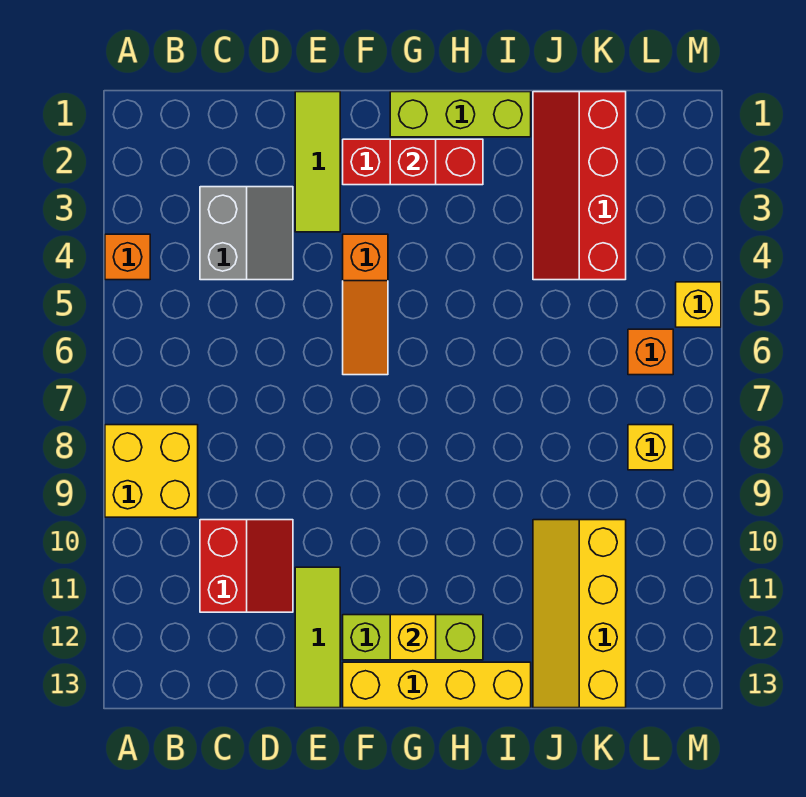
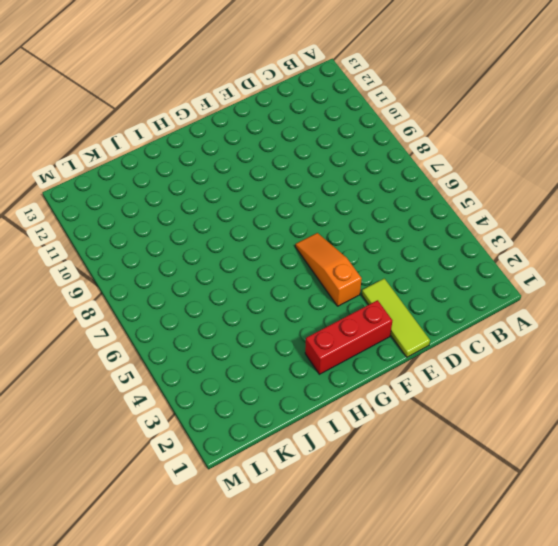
none -> orange brick A4 level 1
none -> yellow brick A8:B9 level 1
none -> grey slope C3:D4 level 1 top C

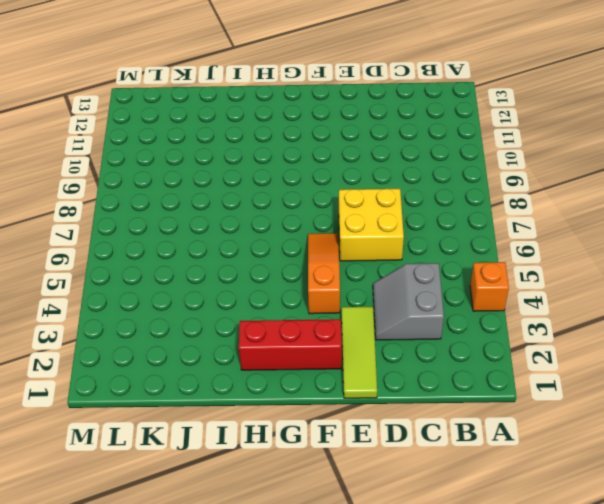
yellow brick D6:E7 level 1 -> yellow brick A8:B9 level 1
none -> red slope C10:D11 level 1 top C
none -> lime tile E11:E13 level 1
none -> lime brick F12:H12 level 1

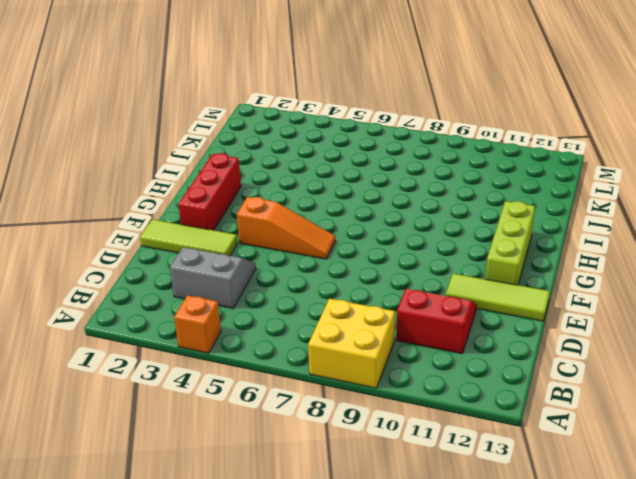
none -> yellow brick F13:I13 level 1
none -> lime brick G1:I1 level 1
none -> red slope J1:K4 level 1 top K

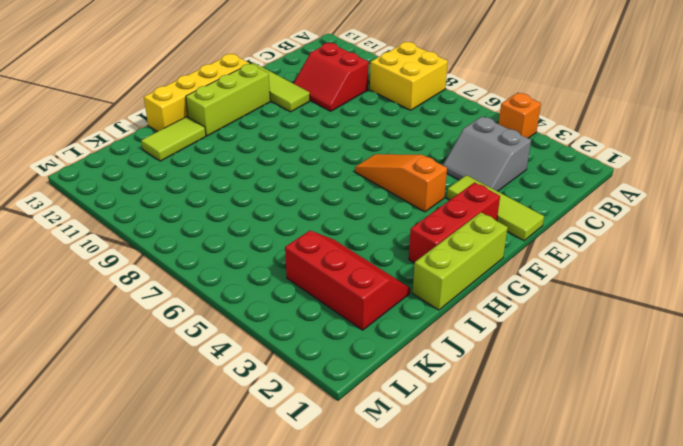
lime tile I12:J12 level 1 -> yellow slope J10:K13 level 1 top K
red slope J2:K4 level 1 top K -> red slope J1:K4 level 1 top K
none -> orange brick L6 level 1
none -> yellow brick L8 level 1
none -> yellow brick M5 level 1

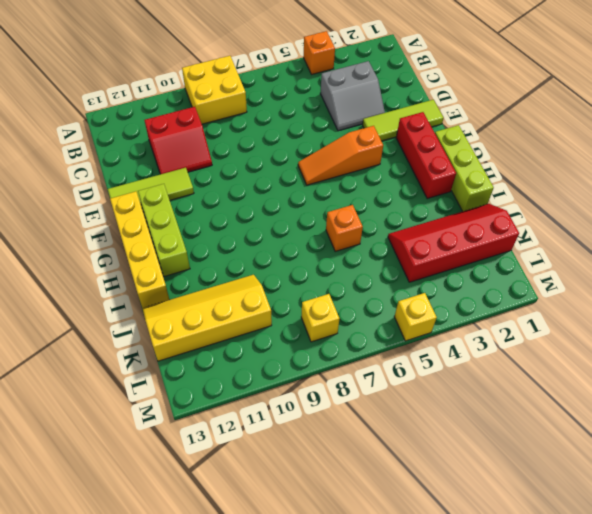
orange brick I6 level 1 -> orange brick L6 level 1
none -> red brick G2 level 2
none -> yellow brick G12 level 2

